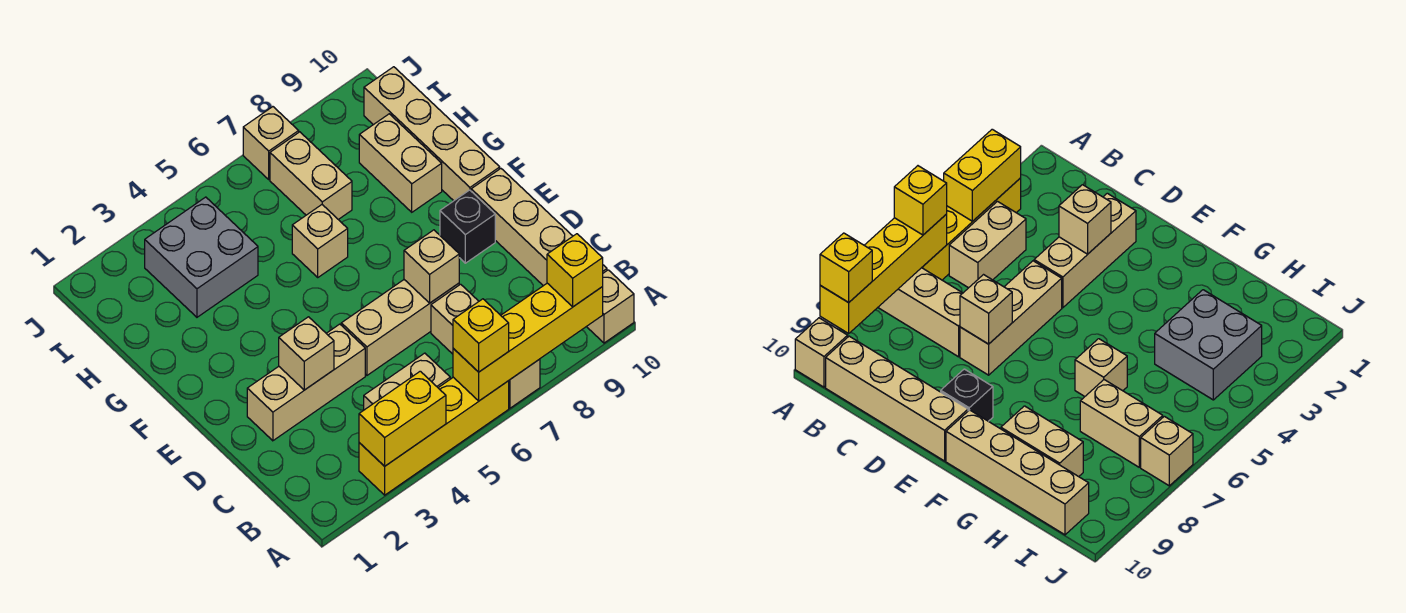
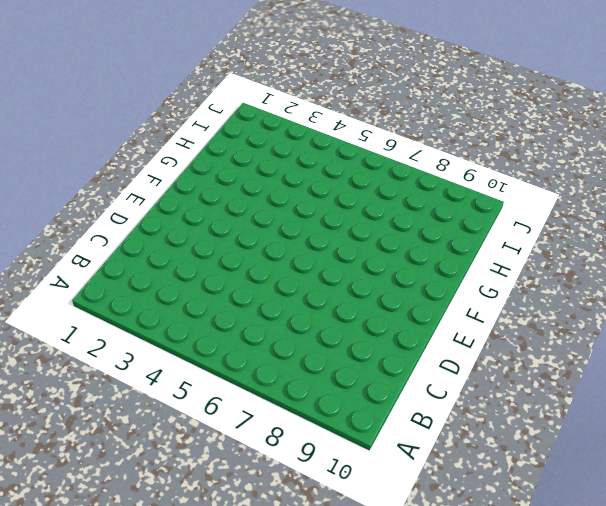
none -> yellow brick A3:A6 level 1
none -> tan brick A7:C7 level 1
none -> tan brick A10 level 1

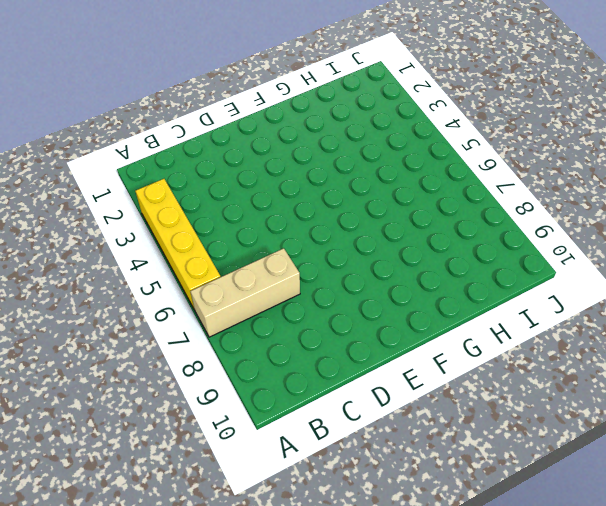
none -> tan brick A10 level 1
none -> tan brick B4:B5 level 1
none -> tan brick B10:E10 level 1

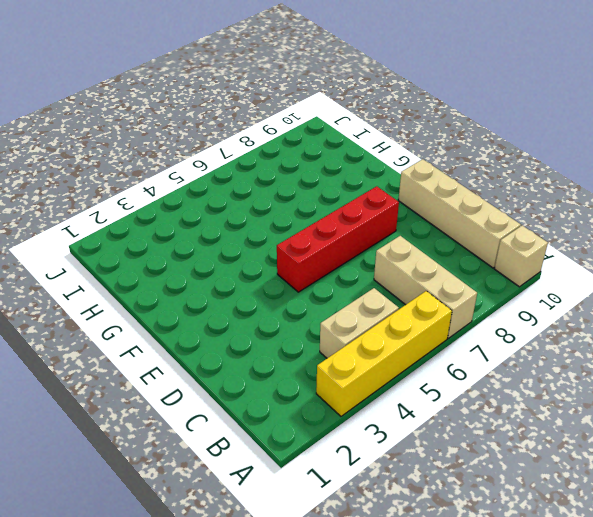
red brick E5:E8 level 1 -> none
none -> tan brick D2:D4 level 1
none -> tan brick D5:D7 level 1
none -> black brick E9 level 1

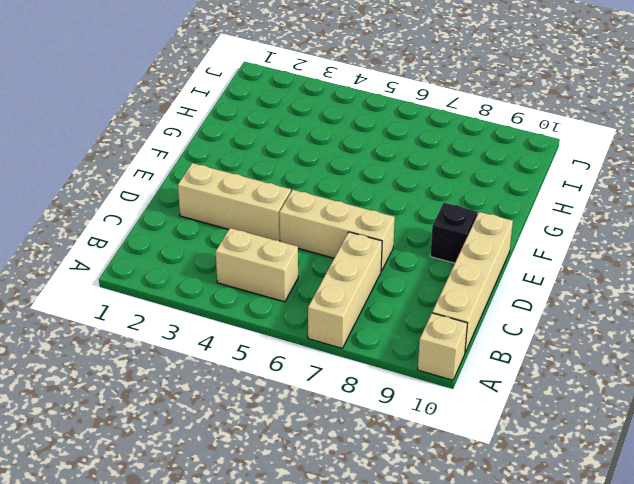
none -> yellow brick A3:A6 level 1
none -> tan brick F10:I10 level 1
none -> tan brick G6 level 1

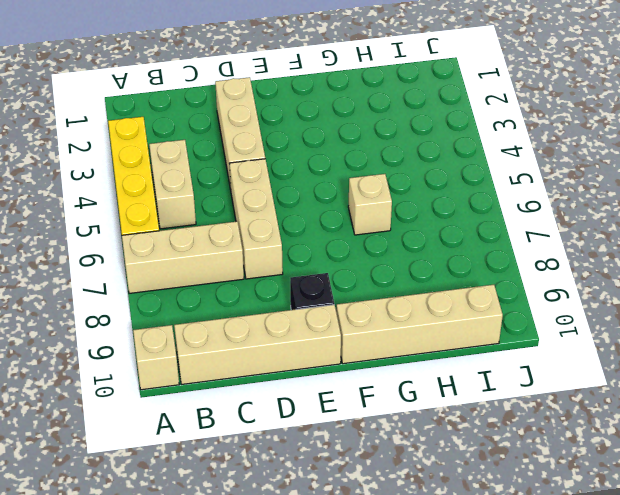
none -> tan brick G9:H9 level 1
none -> grey brick H3:I4 level 1
none -> tan brick H7:I7 level 1

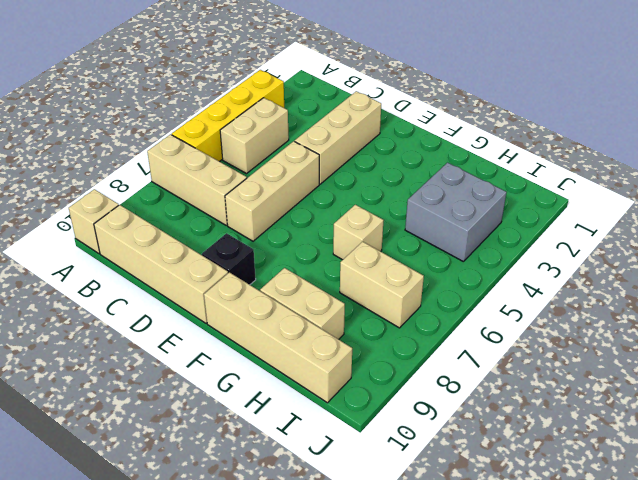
none -> tan brick J7 level 1
none -> yellow brick A3:A4 level 2
none -> yellow brick A6:A9 level 2

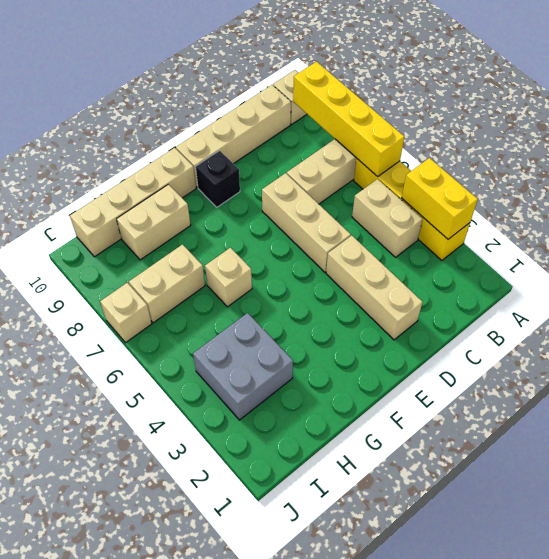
none -> tan brick D3 level 2
none -> tan brick D7 level 2
none -> yellow brick A6 level 3

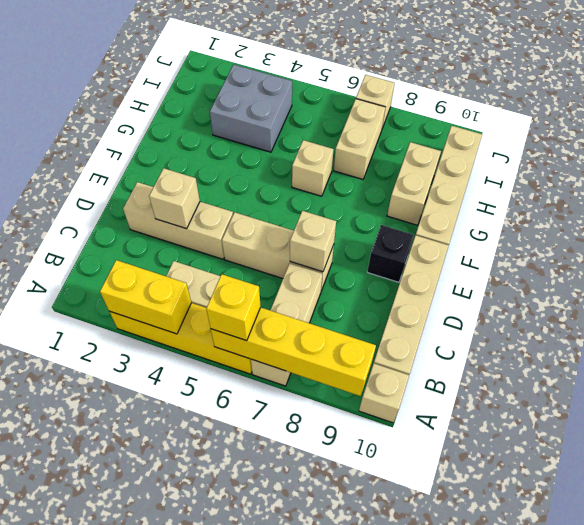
none -> yellow brick A9 level 3

